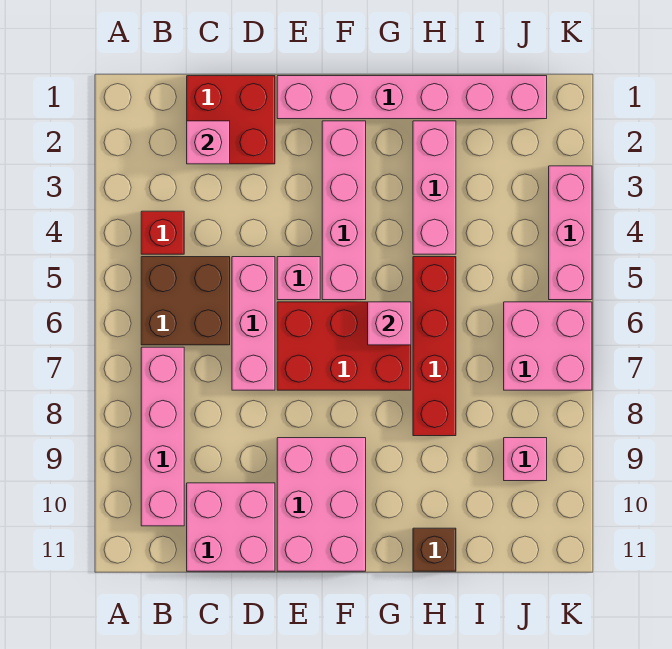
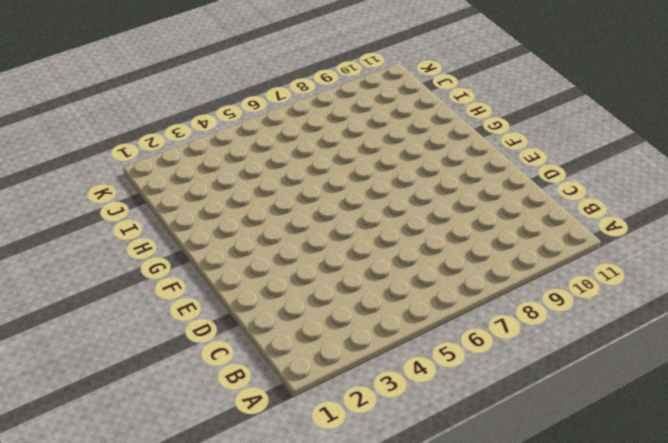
none -> red brick B4 level 1
none -> brown brick B5:C6 level 1
none -> pink brick B7:B10 level 1

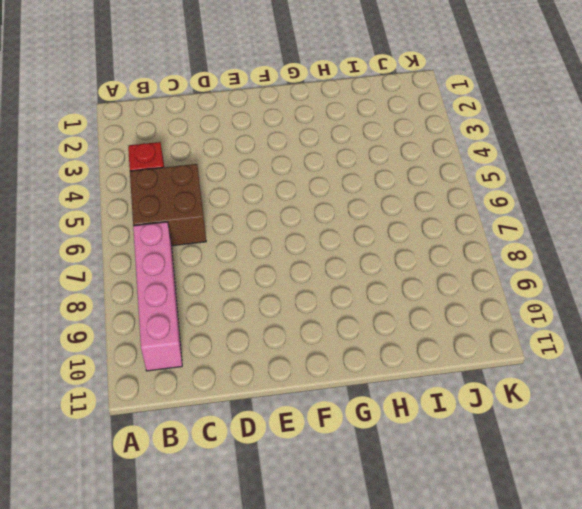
none -> red brick C1:D2 level 1
none -> pink brick C10:D11 level 1
none -> pink brick D5:D7 level 1

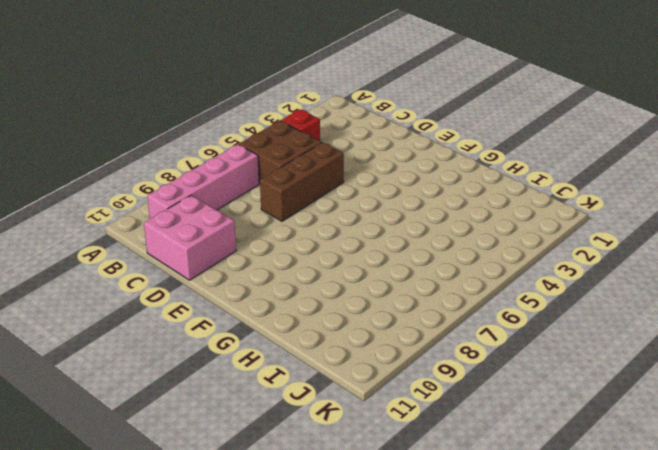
brown brick D5:D7 level 1 -> pink brick D5:D7 level 1
none -> red brick C1:D2 level 1
none -> pink brick E1:J1 level 1
none -> pink brick E5 level 1

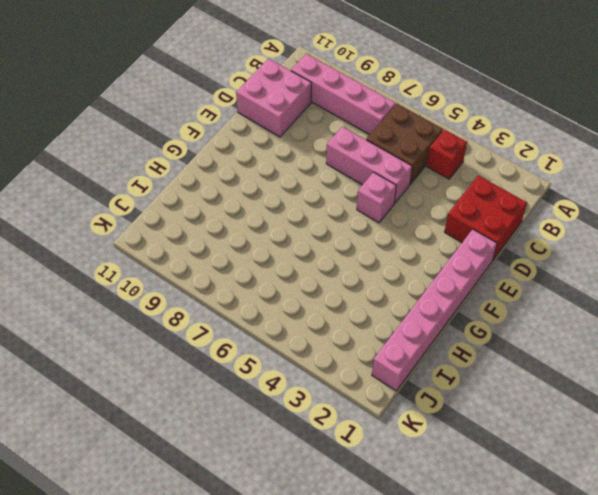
none -> red brick E6:G7 level 1
none -> pink brick E9:F11 level 1
none -> pink brick F2:F5 level 1

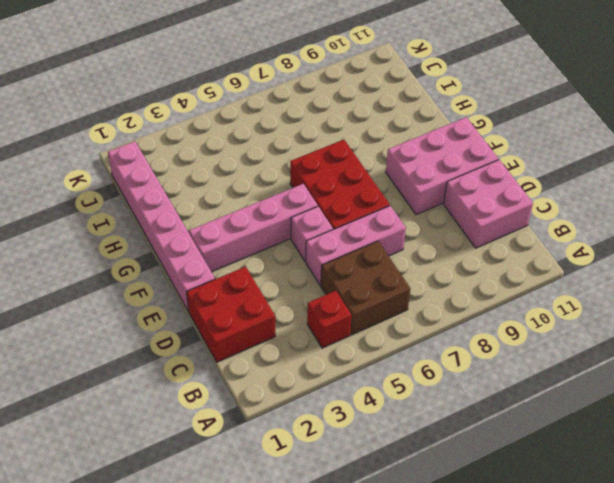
none -> pink brick B7:B10 level 1
none -> pink brick H2:H4 level 1
none -> red brick H5:H8 level 1

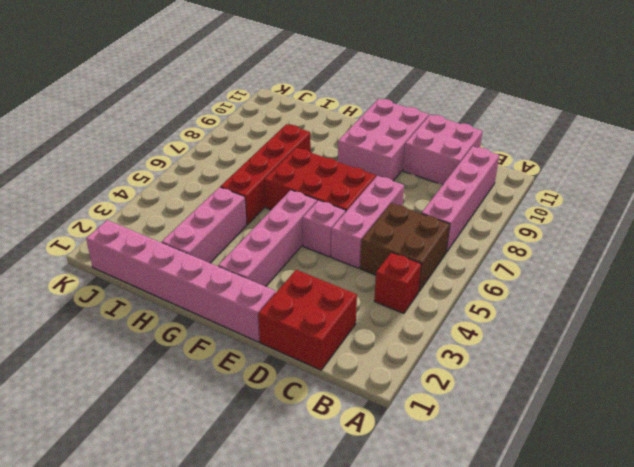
none -> brown brick H11 level 1
none -> pink brick J6:K7 level 1
none -> pink brick J9 level 1

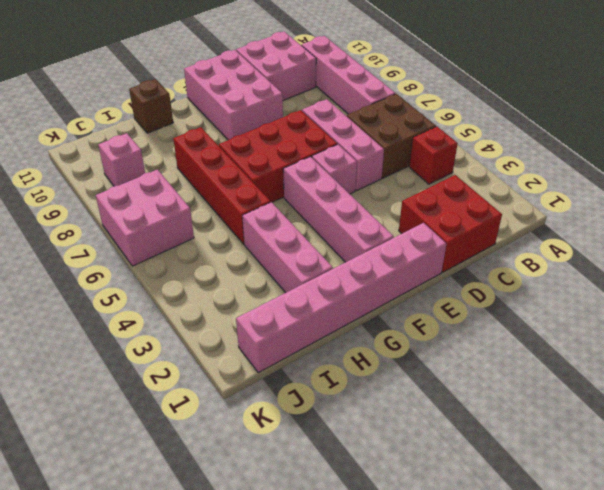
none -> pink brick K3:K5 level 1
none -> pink brick C2 level 2
none -> pink brick G6 level 2

